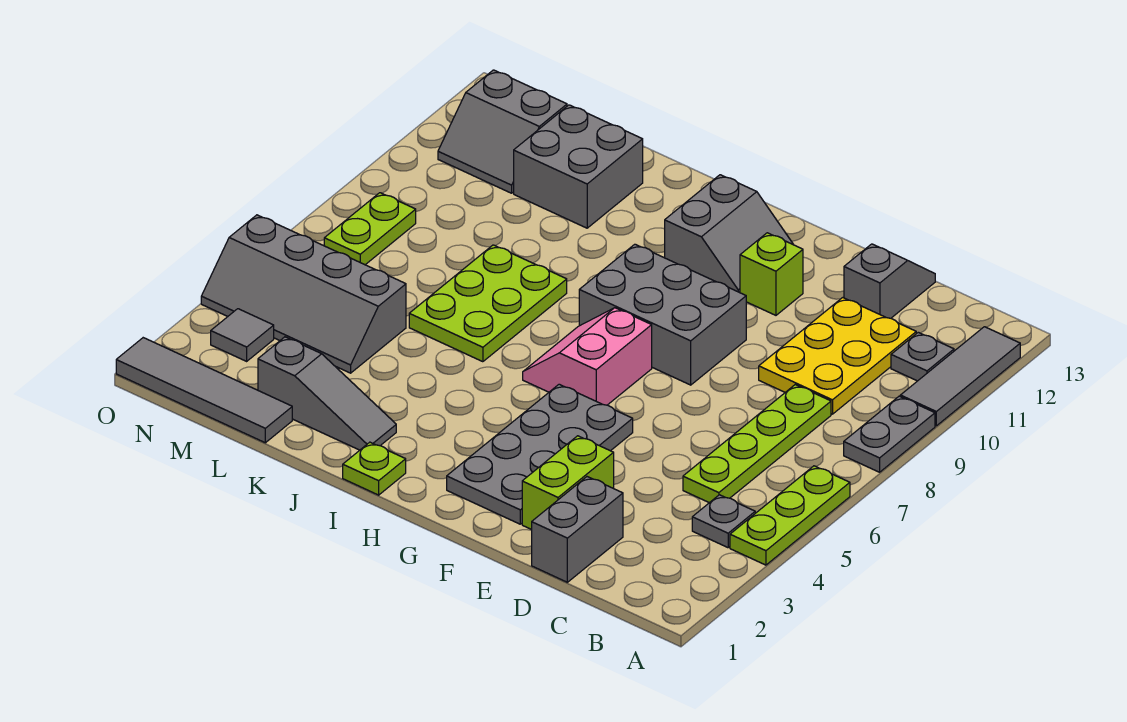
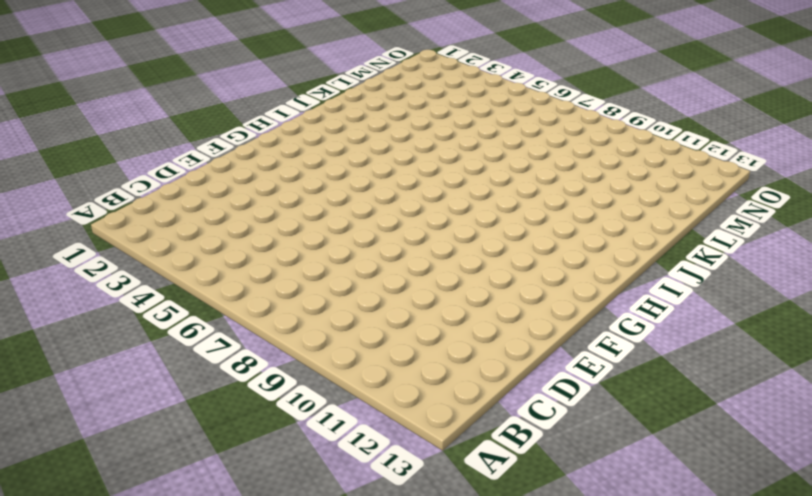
none -> lime plate A4:A6 level 1
none -> grey plate A8:A9 level 1
none -> grey tile A10:A12 level 1

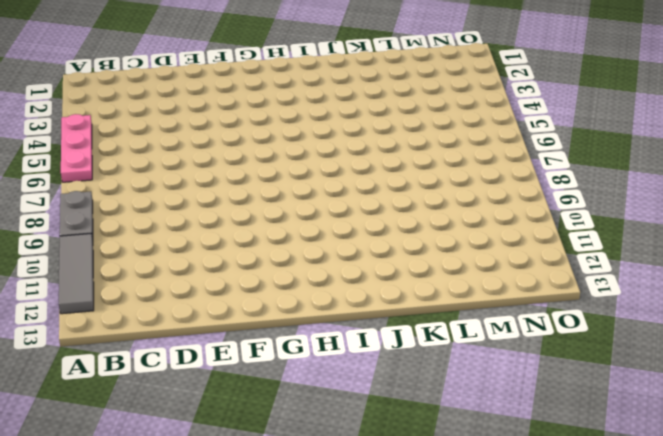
pink plate A4:A6 level 1 -> lime plate A4:A6 level 1
none -> grey plate B4 level 1
none -> grey plate B11 level 1
none -> lime plate C5:C8 level 1

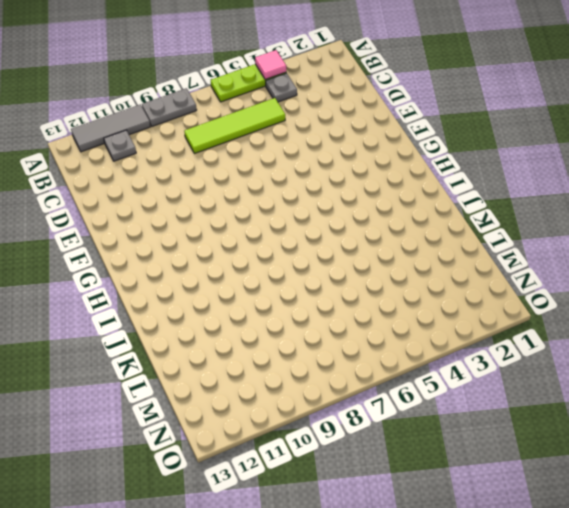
pink tile A4 level 2 -> none
lime tile C5:C8 level 1 -> lime plate C5:C8 level 1
none -> yellow plate C9:D11 level 1
none -> grey brick D1:D2 level 1
none -> grey slope D12:D13 level 1 top 12

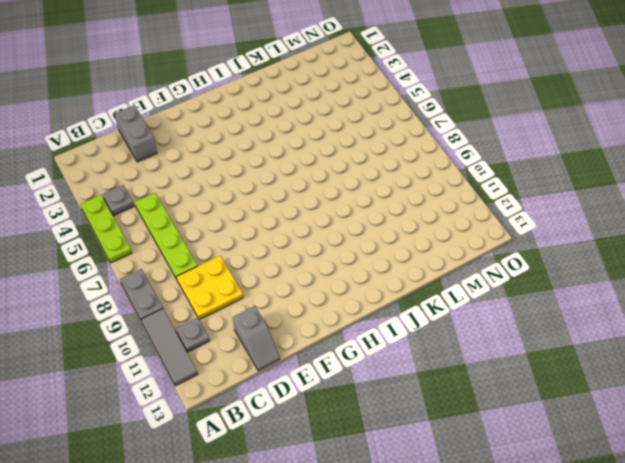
yellow plate C9:D10 level 1 -> yellow plate C9:D11 level 1
none -> lime brick E2:E3 level 1
none -> grey plate F2:G5 level 1
none -> grey brick F8:H9 level 1

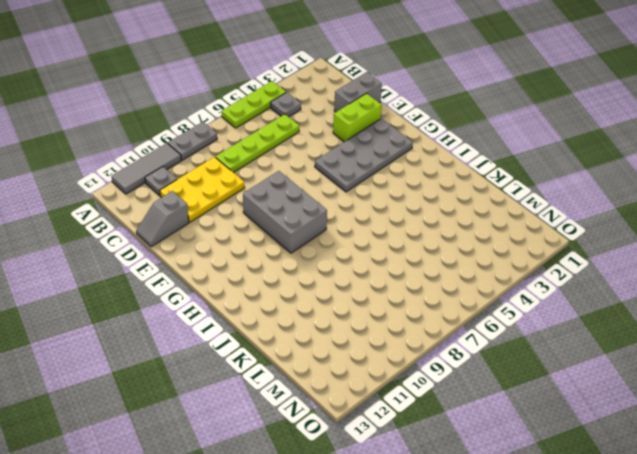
none -> lime brick F11 level 1
none -> pink slope G6:H7 level 1 top G
none -> grey slope G11:H12 level 1 top H

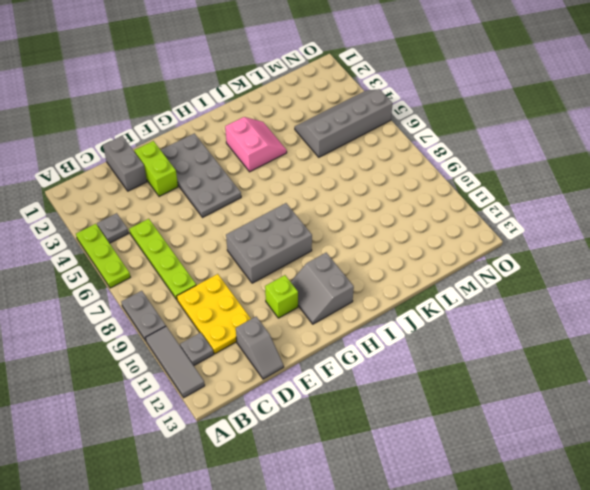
pink slope I3:J4 level 1 top I -> pink slope G6:H7 level 1 top G
none -> lime plate I1 level 1
none -> grey slope J2:L2 level 1 top L
none -> lime plate J6:K8 level 1

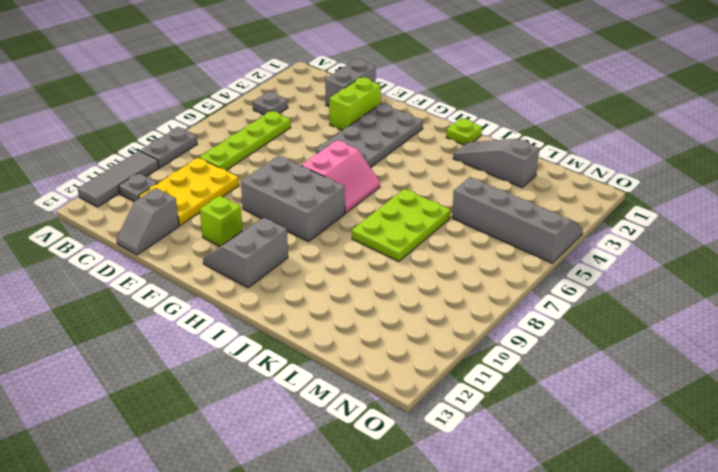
none -> lime plate A4:A6 level 1
none -> grey brick K11:L12 level 1
none -> grey tile L1:O1 level 1

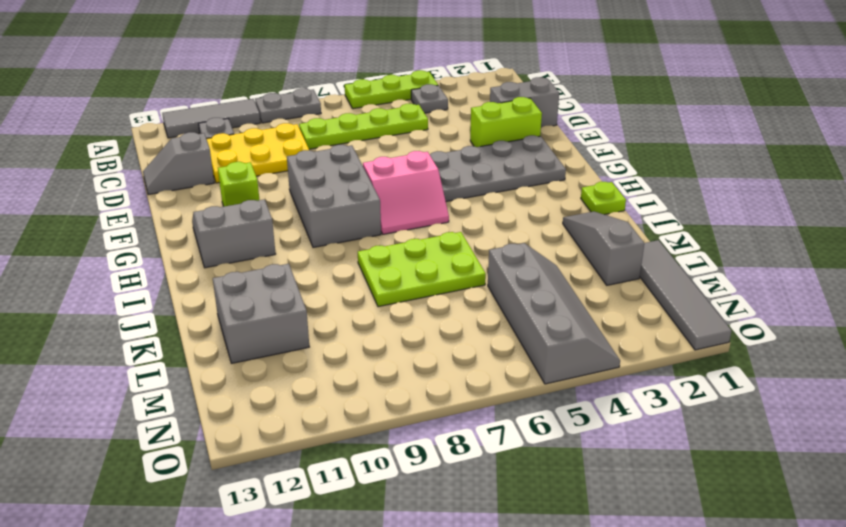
none -> grey slope M11:N12 level 1 top 12
none -> grey tile N3 level 1
none -> lime plate N7:N8 level 1

